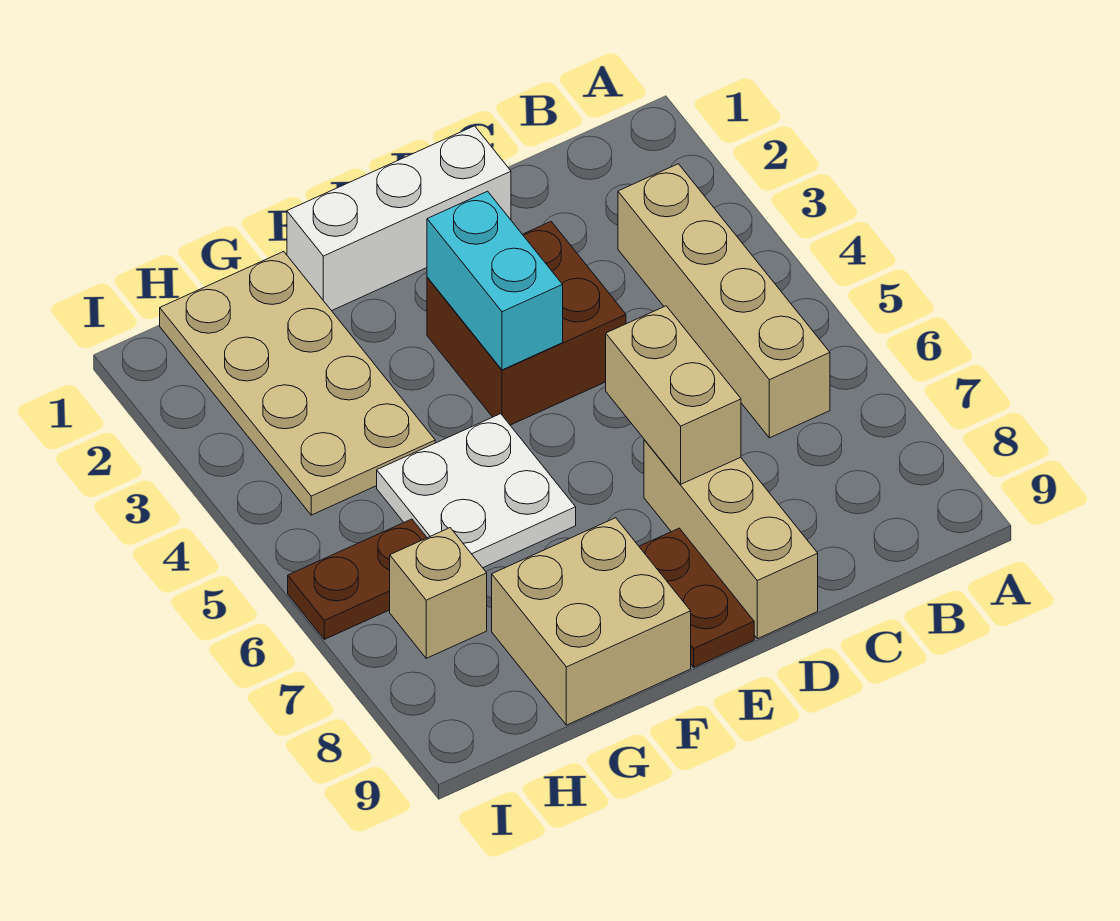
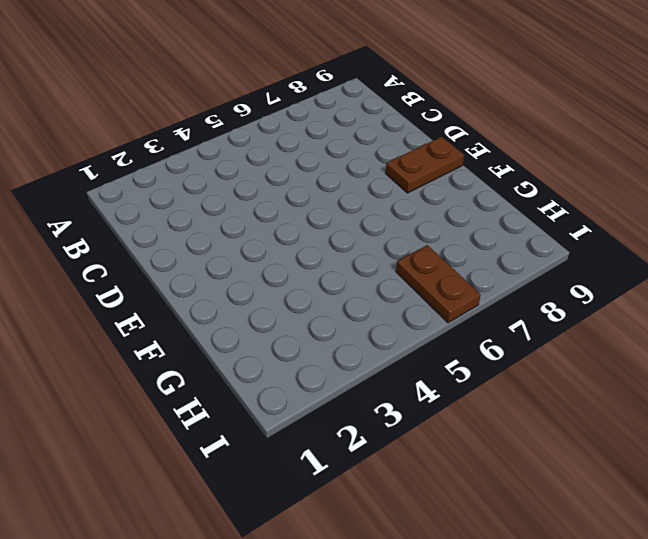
none -> tan brick B3:B6 level 1
none -> white brick D1:F1 level 1
none -> brown brick D3:E4 level 1

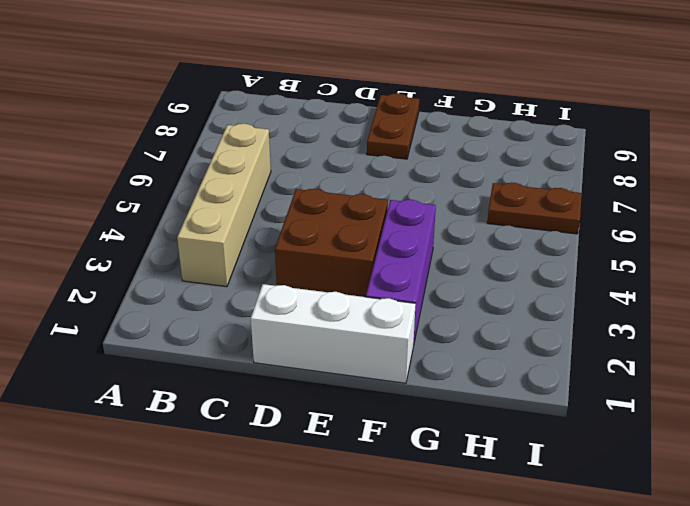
purple brick F2:F4 level 1 -> none
none -> tan brick D7:D9 level 1
none -> white plate F5:G6 level 1
none -> tan brick F8:G9 level 1

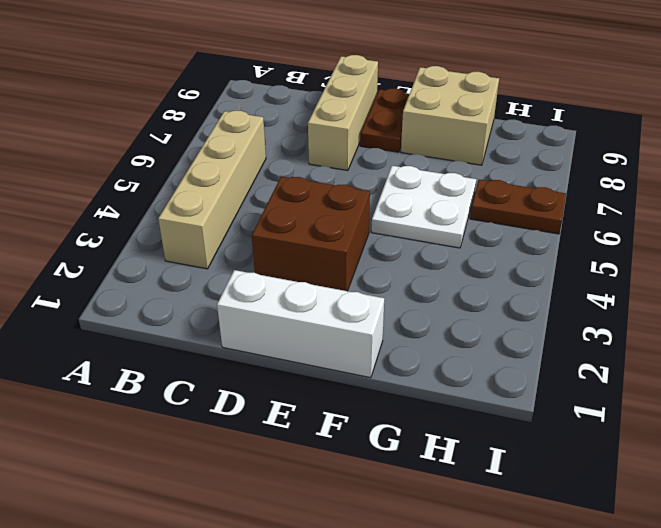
none -> tan plate G1:H4 level 1
none -> tan brick H7 level 1
none -> tan brick D6:D7 level 2

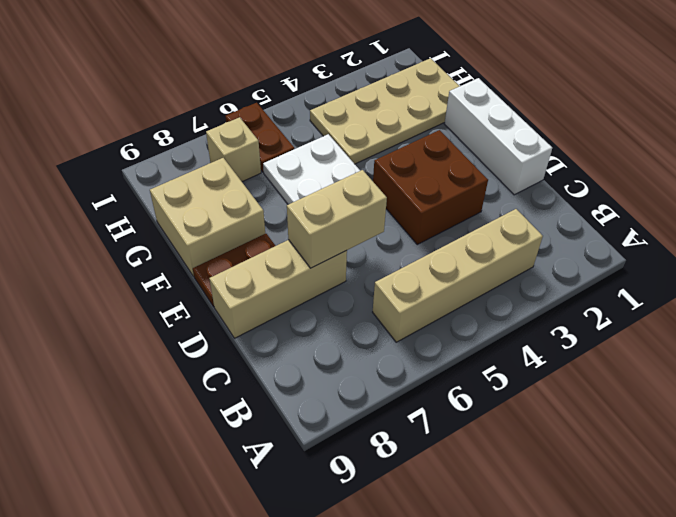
none -> cyan brick E3:E4 level 2

